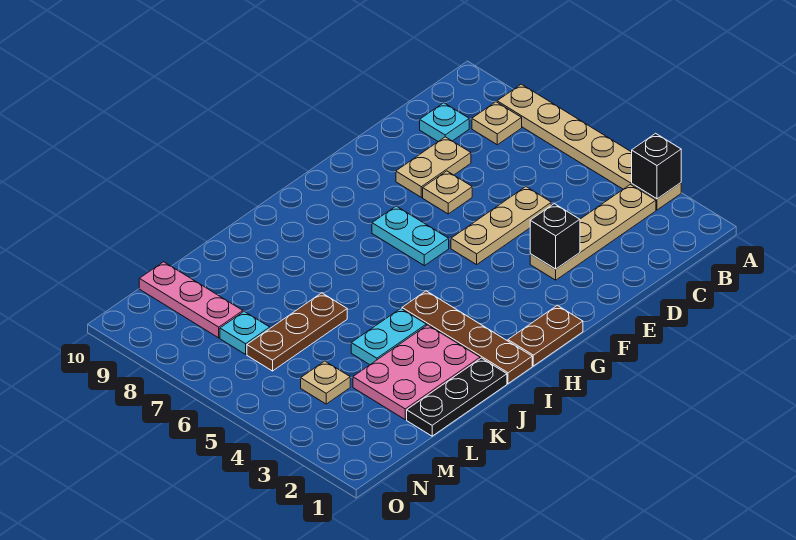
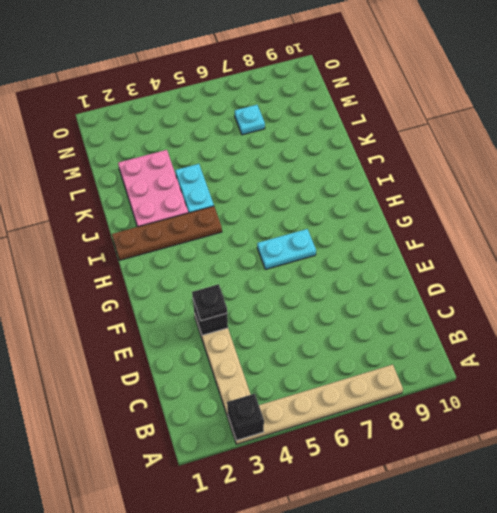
black plate E3 level 3 -> none
none -> tan plate B8 level 1
none -> cyan plate C9 level 1
none -> tan plate D5:F5 level 1

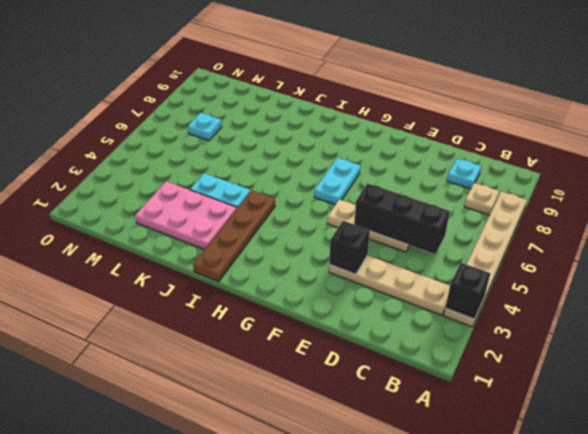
black brick C5:E5 level 2 -> none
none -> tan plate D8:E8 level 1
none -> tan plate E7 level 1
none -> brown plate G1:H1 level 1

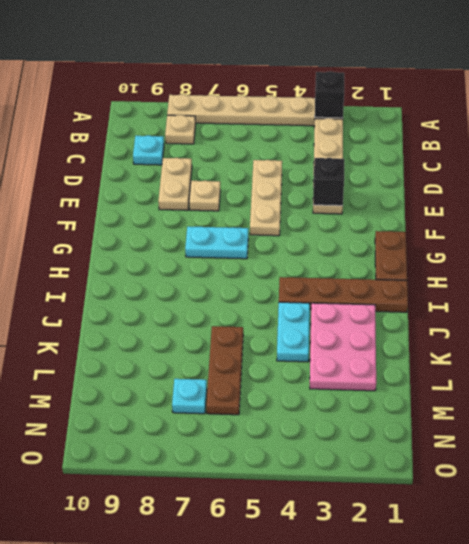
none -> black plate J1:L1 level 1
none -> tan plate M4 level 1
none -> pink plate M8:M10 level 1

